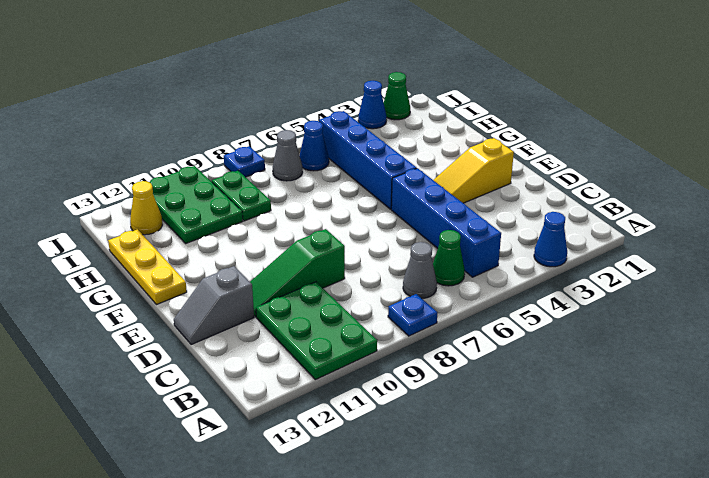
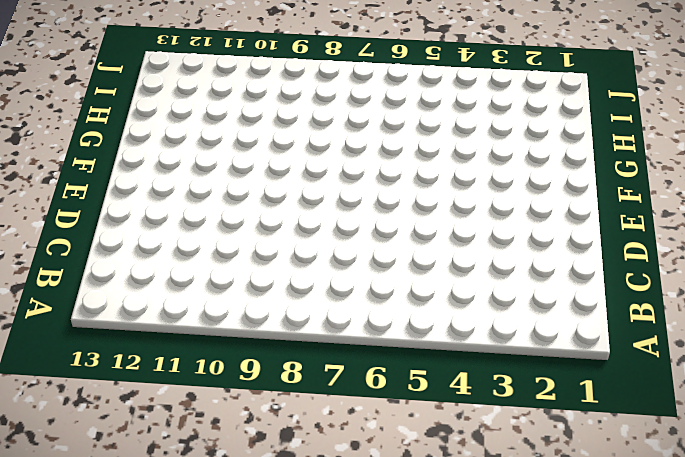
none -> blue cone A3 level 1
none -> blue plate A8 level 1
none -> green plate A10:C11 level 1

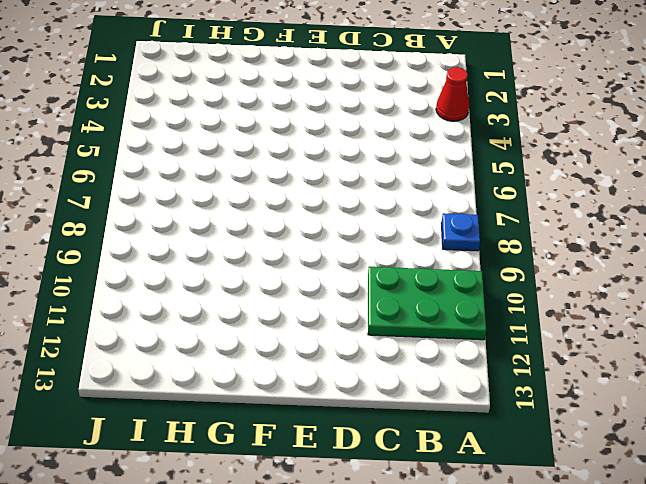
red cone A3 level 1 -> blue cone A3 level 1
none -> blue brick B5:E5 level 1
none -> green cone B6 level 1
none -> grey cone B7 level 1

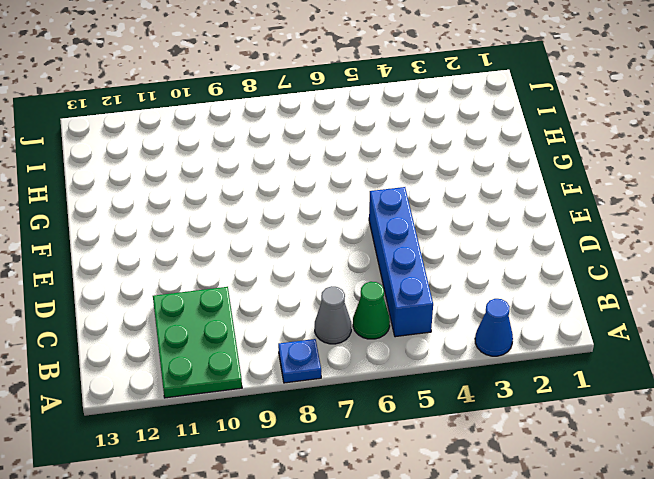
none -> green slope D9:D11 level 1 top 9
none -> grey slope D12:D13 level 1 top 12
none -> yellow slope E2:E4 level 1 top 2

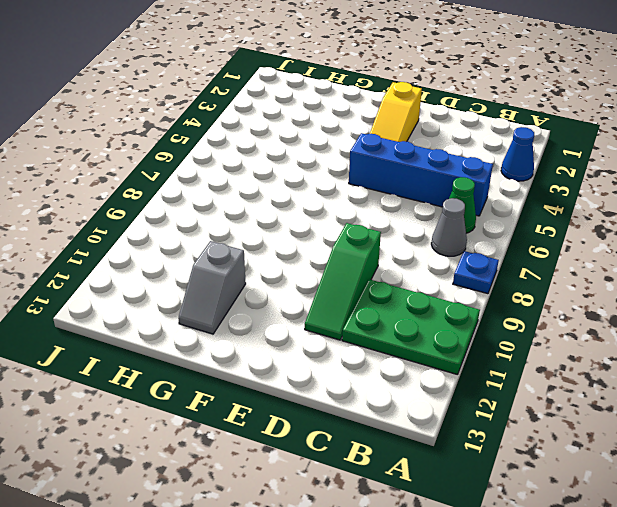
grey slope G11:G12 level 1 top 11 -> grey slope D12:D13 level 1 top 12
none -> blue brick F5:I5 level 1
none -> yellow plate F13:H13 level 1
none -> green plate H9:I9 level 1

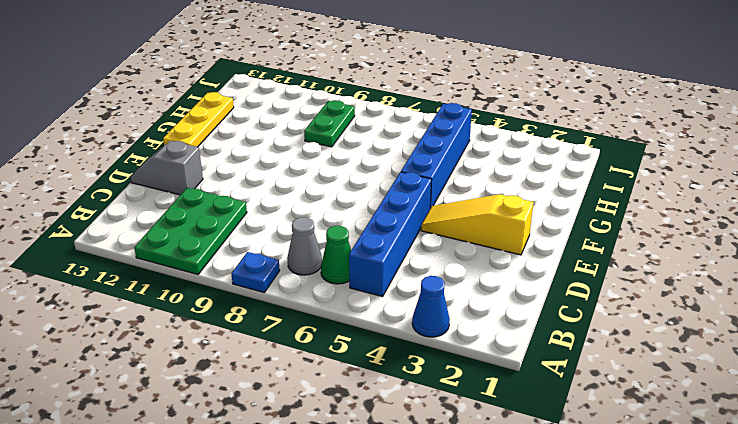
none -> green slope D9:D11 level 1 top 9
none -> green plate H10:J11 level 1
none -> blue cone I6 level 1

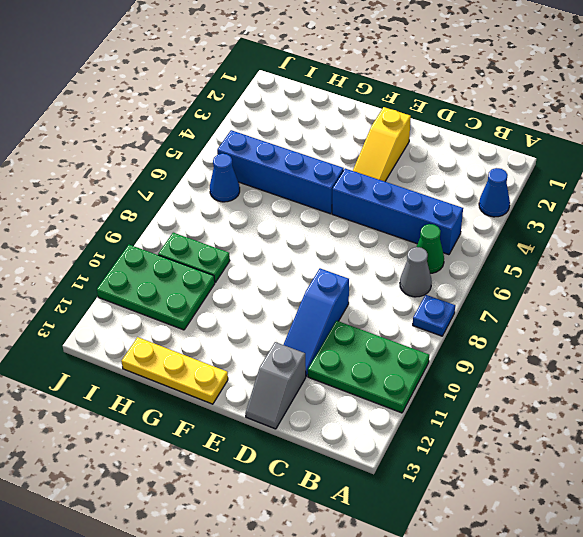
blue slope D9:D11 level 1 top 9 -> green slope D9:D11 level 1 top 9
none -> grey cone I7 level 1
none -> yellow cone I12 level 1
none -> green cone J2 level 1

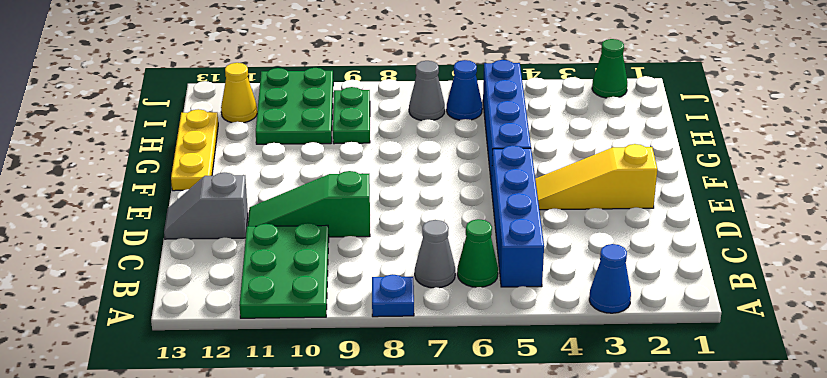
none -> blue cone J3 level 1
none -> blue plate J8 level 1

